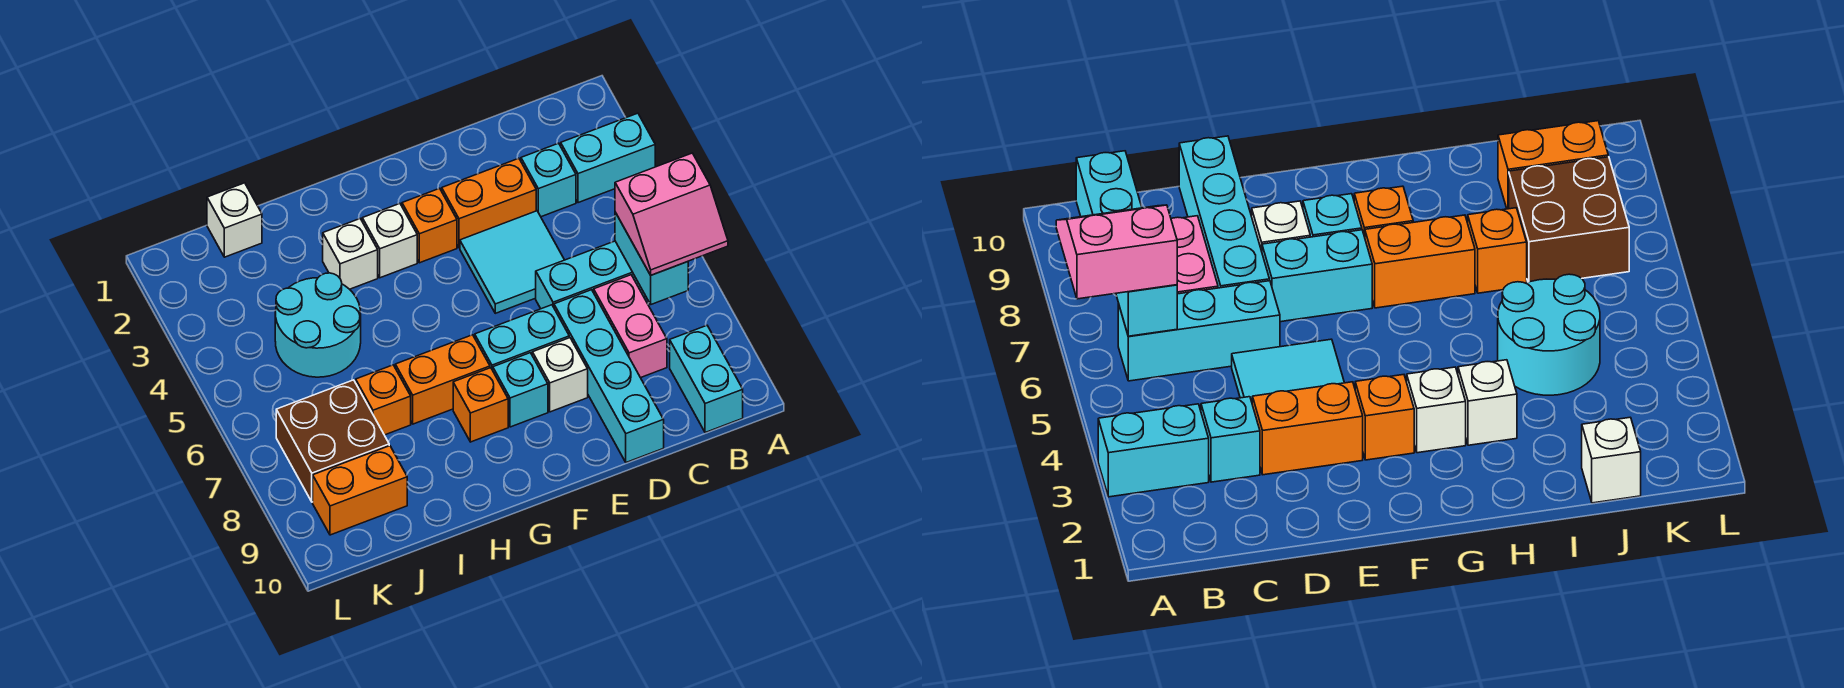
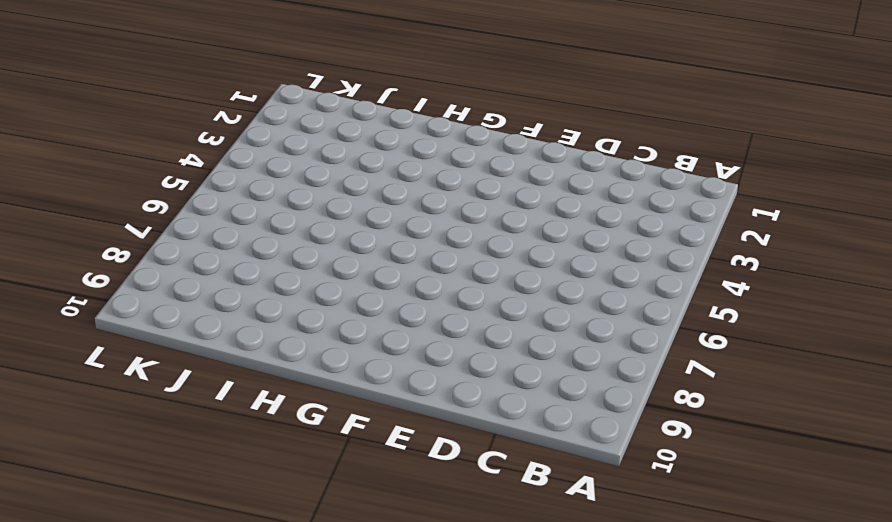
none -> cyan brick A3:B3 level 1
none -> cyan brick B6:D6 level 1
none -> cyan brick B9:B10 level 1

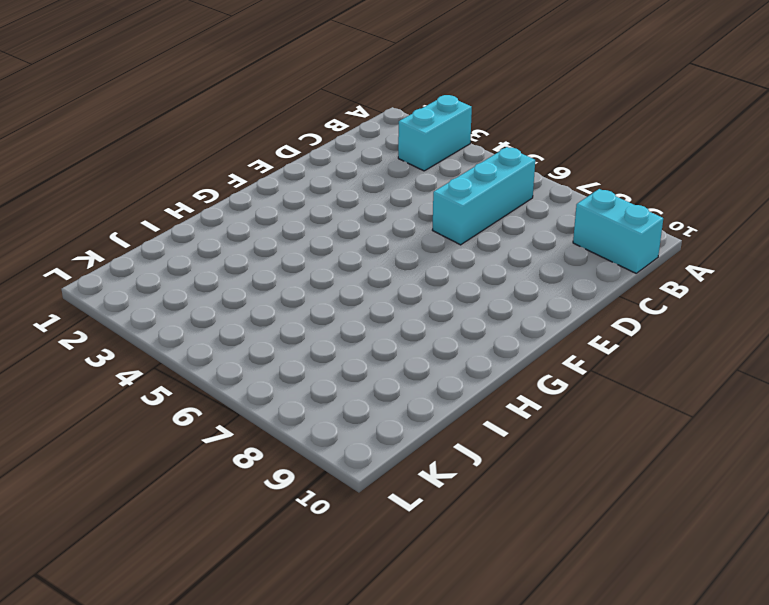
none -> cyan brick C3 level 1
none -> pink brick C7:C8 level 1
none -> orange brick D3:E3 level 1

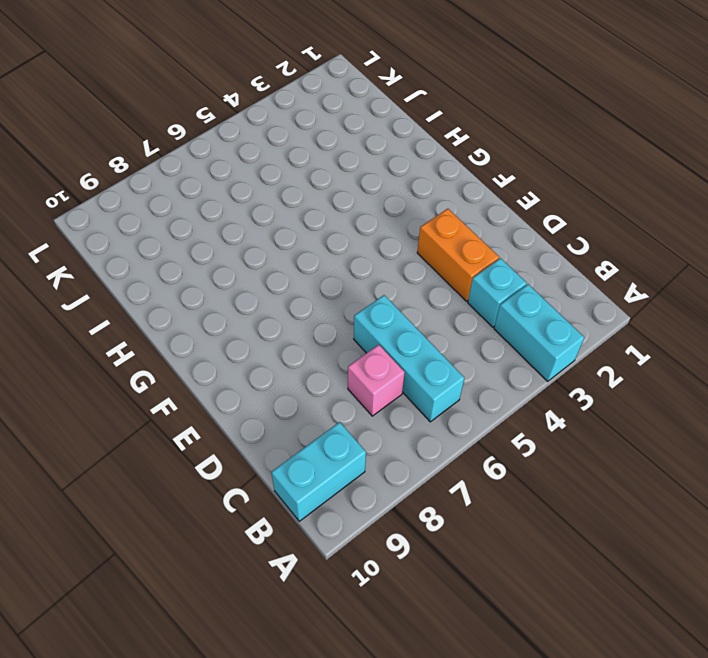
pink brick C7 level 1 -> pink brick C7:C8 level 1
none -> cyan tile D4:E5 level 1
none -> cyan brick D7:D10 level 1
none -> cyan brick E7:F7 level 1

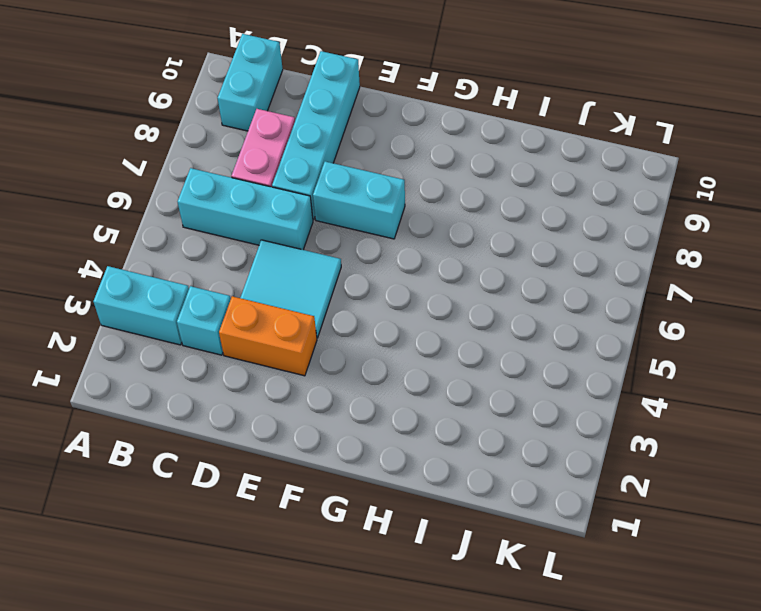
none -> white brick E8 level 1
none -> orange brick F3 level 1
none -> cyan brick F8 level 1

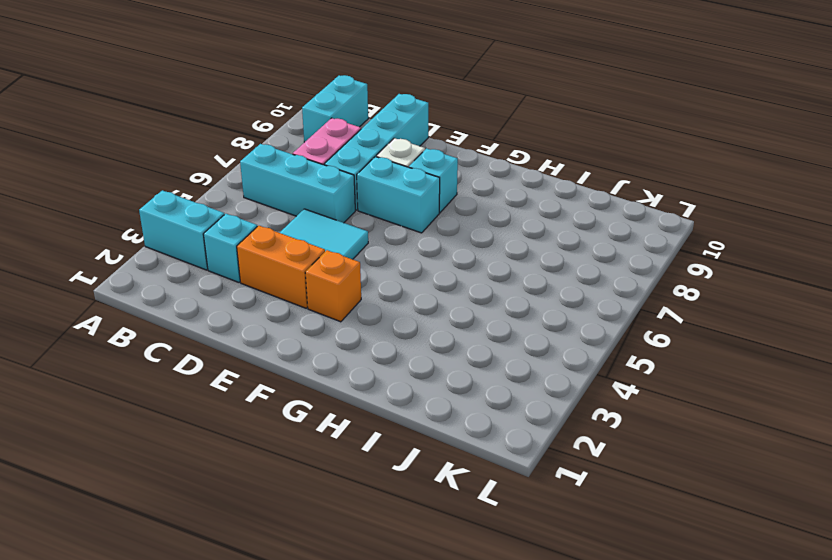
none -> white brick G3 level 1
none -> orange brick G7:H7 level 1
none -> orange brick G8 level 1

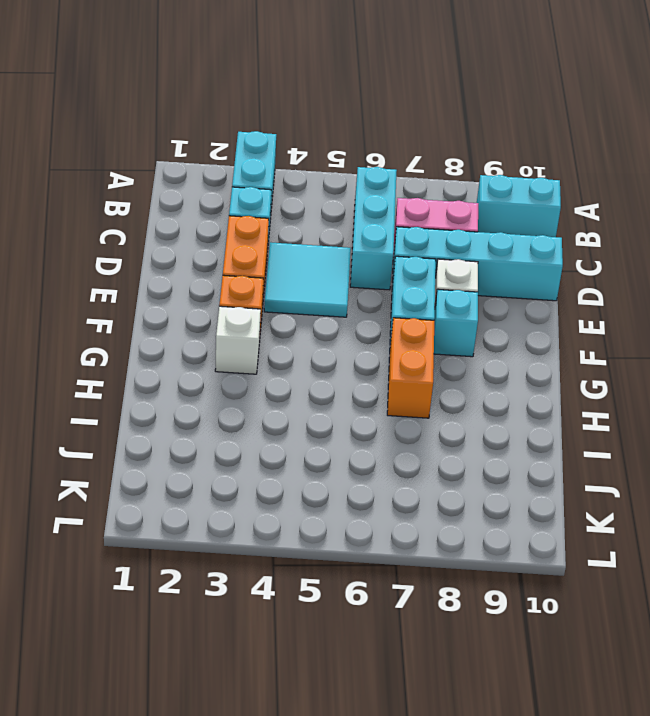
none -> orange brick G8 level 1
none -> white brick H3 level 1
none -> cyan round brick I4:J5 level 1

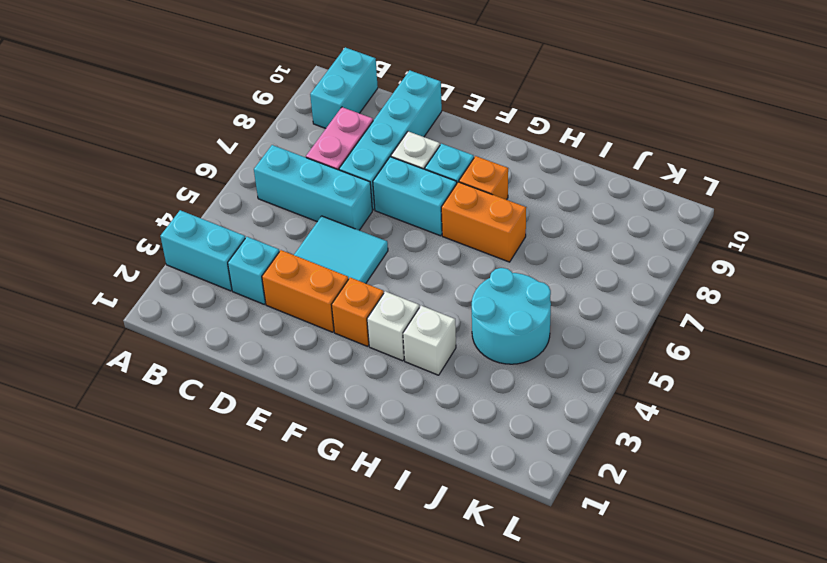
none -> orange brick I7 level 1
none -> white brick J1 level 1
none -> brown brick J7:K8 level 1

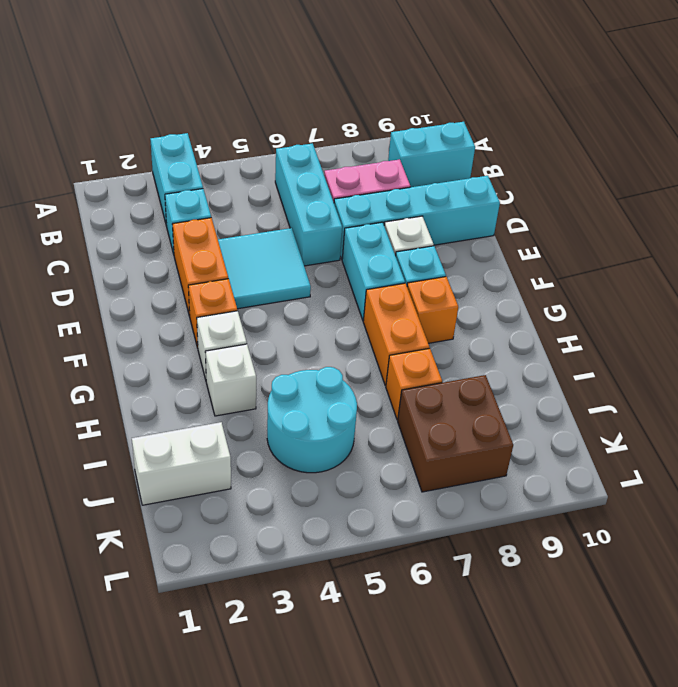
white brick J1:J2 level 1 -> white brick J1 level 1
none -> orange brick J9:K9 level 1
none -> cyan brick B6:B7 level 2
none -> pink slope A6:B7 level 3 top 6

